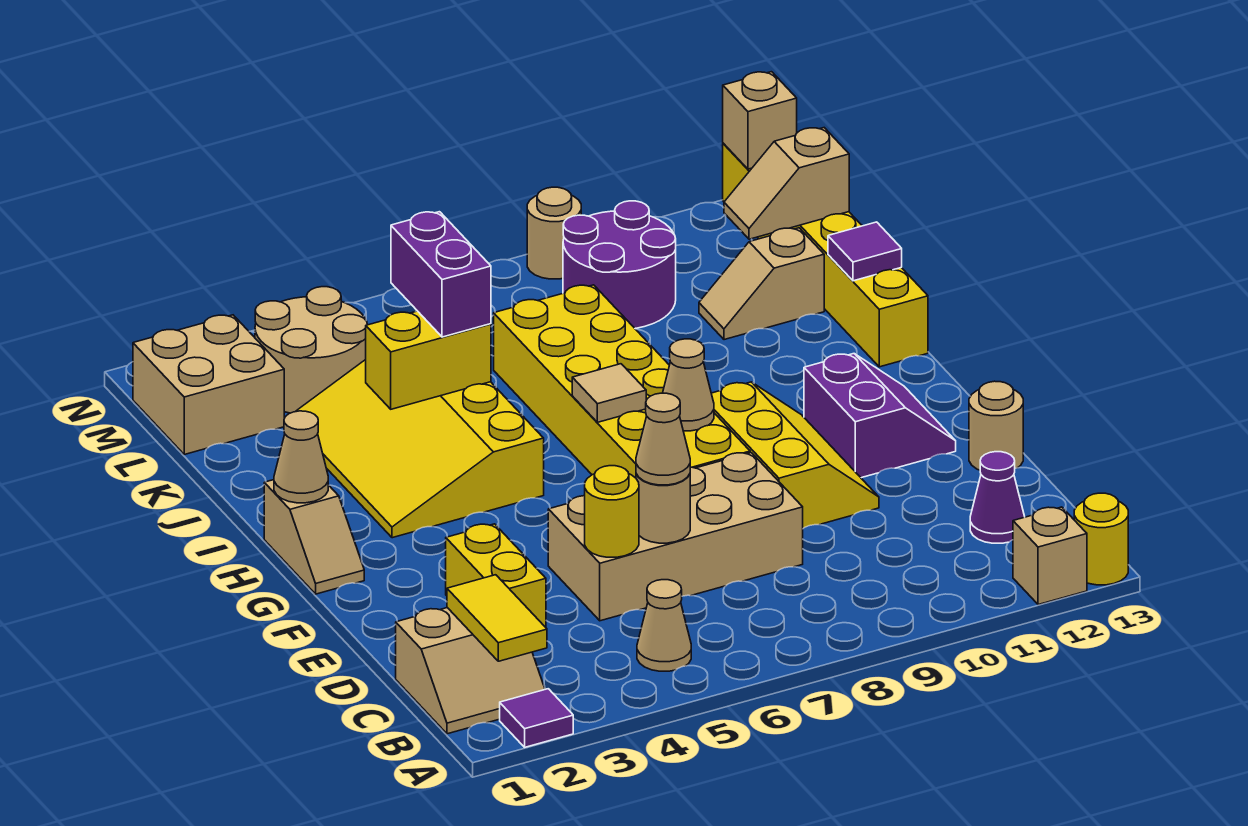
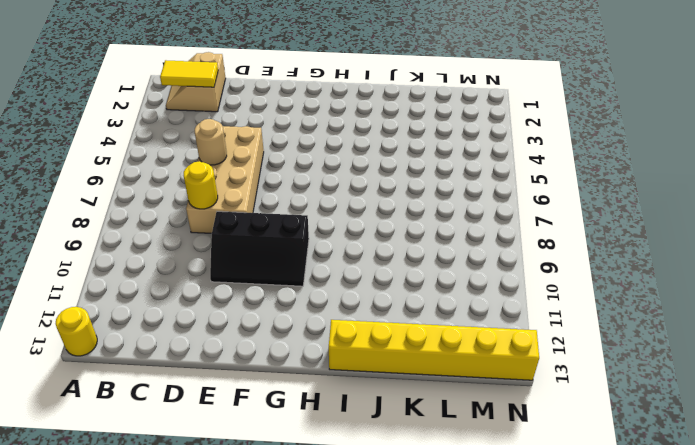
yellow round brick D8 level 2 -> yellow round brick D5 level 2
black slope E9:G10 level 1 top 9 -> yellow slope E9:G10 level 1 top 9
none -> purple tile A2 level 1
none -> tan brick A12 level 1
none -> tan cone B5 level 1
none -> purple cone C12 level 1

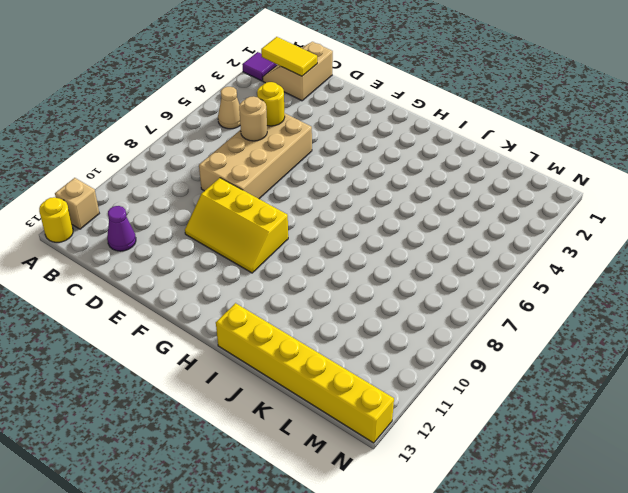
none -> yellow brick D3:E3 level 1
none -> tan round brick E13 level 1
none -> yellow brick F7:K8 level 1
none -> purple slope F11:G12 level 1 top 11

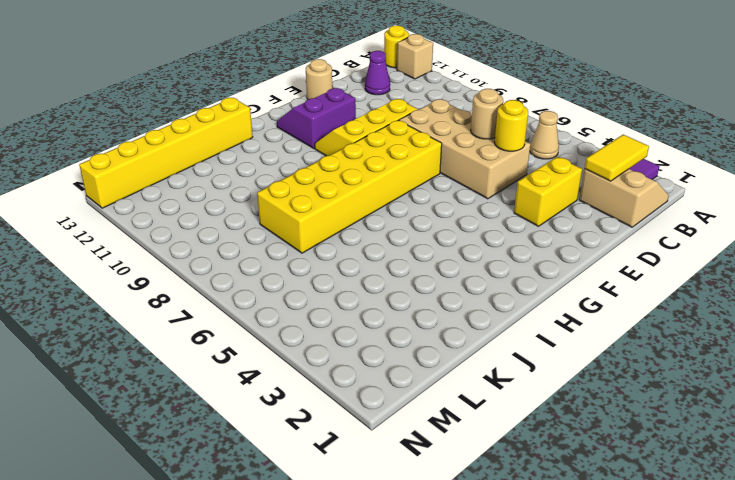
none -> tan slope G1:H1 level 1 top H
none -> yellow slope H3:K5 level 1 top 5
none -> tan slope K11:K12 level 1 top 12
none -> tan brick L1:M2 level 1

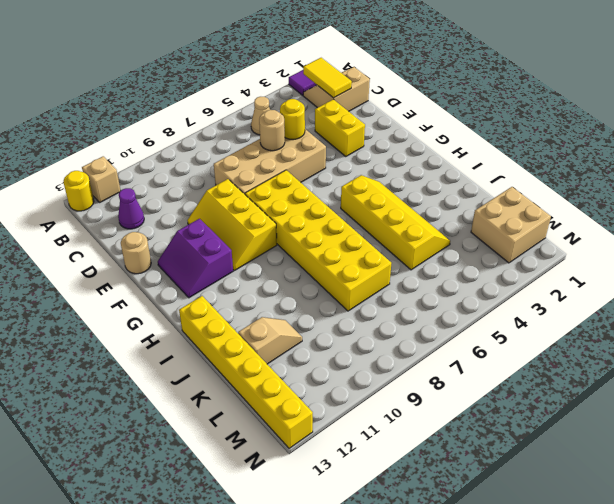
yellow slope H4:K5 level 1 top 5 -> yellow slope H3:K5 level 1 top 5
none -> tan slope G1:H1 level 1 top H
none -> tan round brick L3:M4 level 1
none -> purple round brick L9:M10 level 1
none -> tan round brick N9 level 1

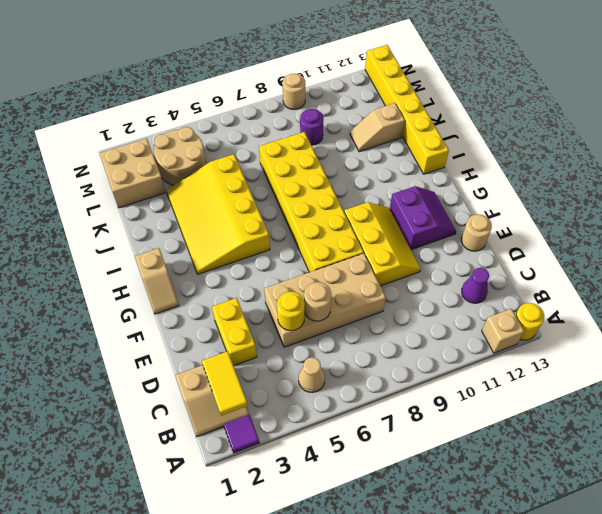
purple round brick L9 level 1 -> purple round brick L9:M10 level 1
none -> tan cone G8 level 2
none -> tan cone H1 level 2
none -> tan tile H7 level 2
none -> yellow brick J4:J5 level 2

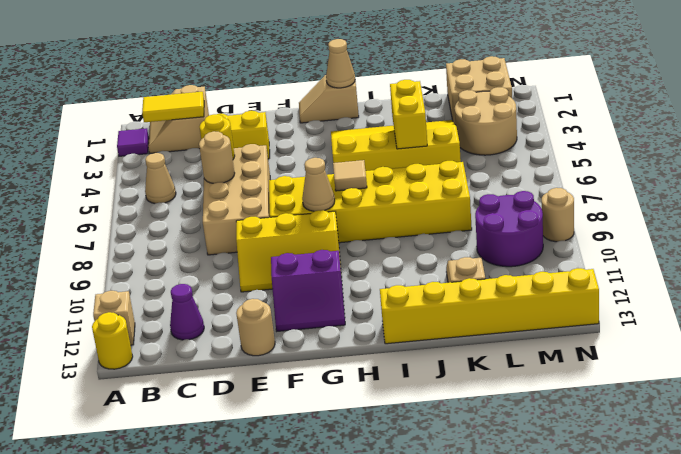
none -> purple tile J13 level 2
none -> tan slope L12:L13 level 2 top 13
none -> tan brick N13 level 2
none -> tan cone D6 level 3

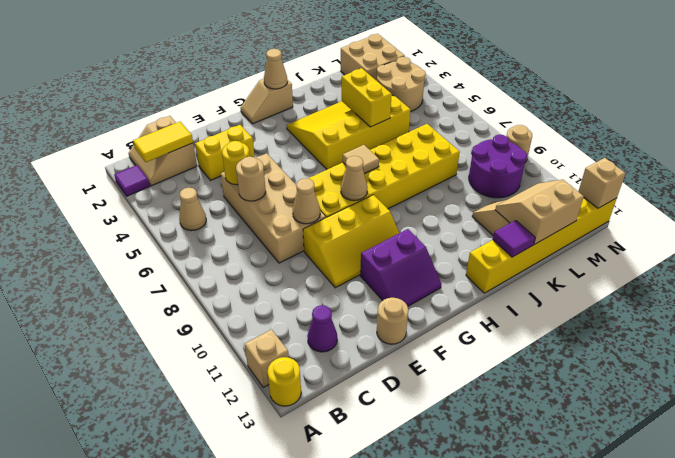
tan cone E8 level 2 -> tan cone D6 level 3
tan slope K12:L13 level 2 top 13 -> tan slope L12:L13 level 2 top 13
none -> purple brick J5:K5 level 3

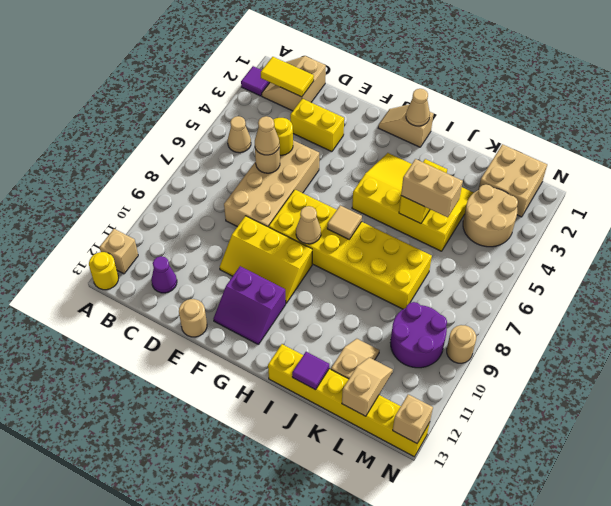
tan brick J5:K5 level 3 -> purple brick J5:K5 level 3

